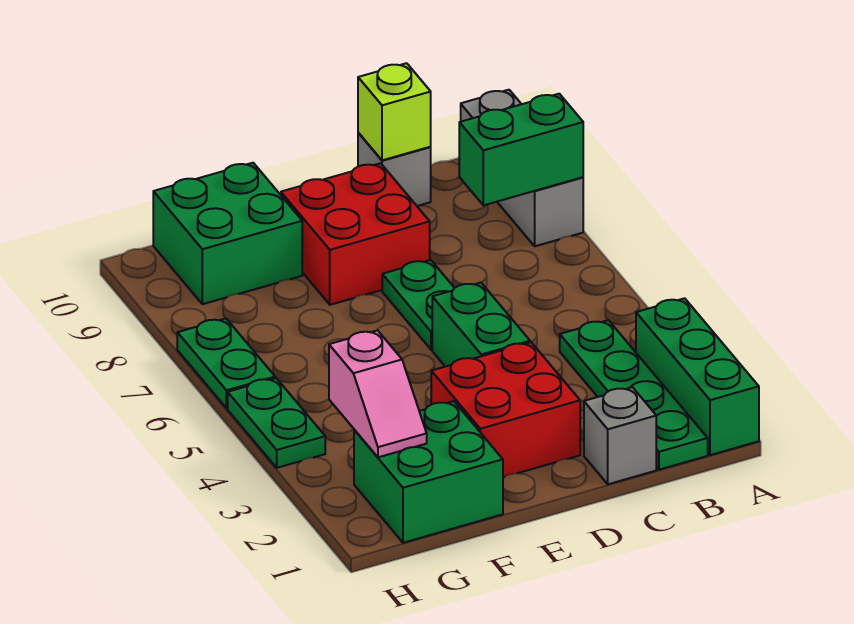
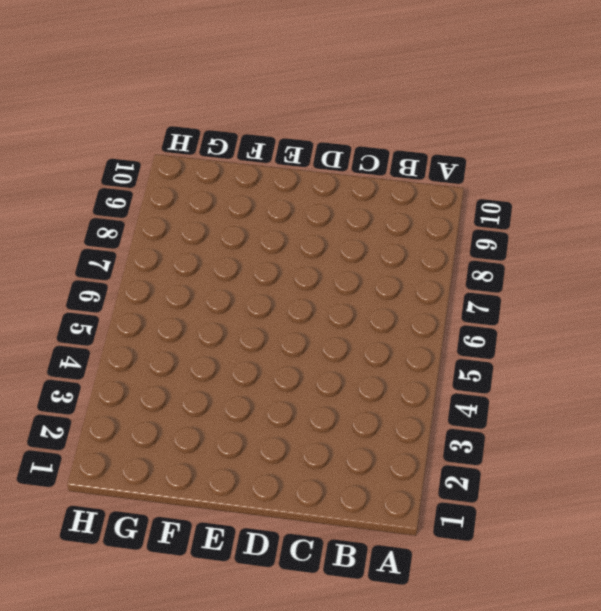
none -> green brick A1:A3 level 1
none -> grey brick A8:A10 level 1
none -> green plate B1:B4 level 1

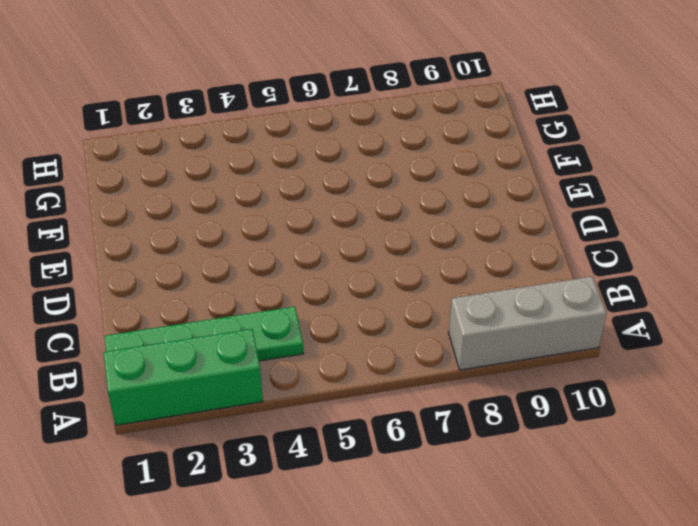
none -> grey brick C1 level 1
none -> grey brick C10 level 1
none -> red brick D2:E3 level 1

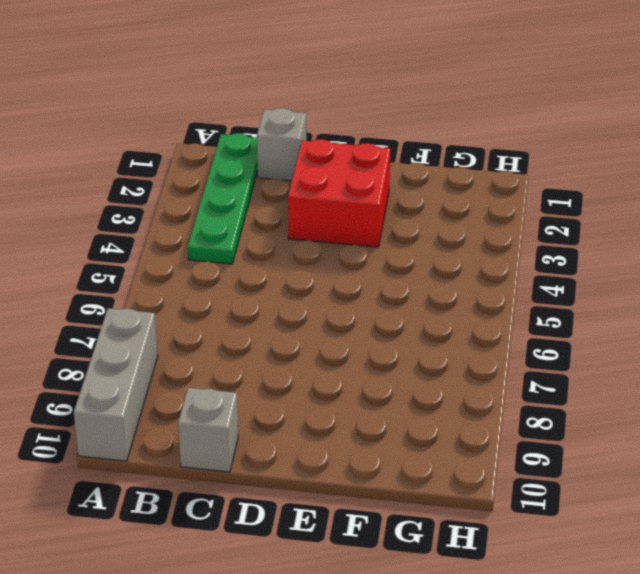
none -> green brick A1:A3 level 1
none -> green brick D4:D5 level 1
none -> green plate D6:D7 level 1

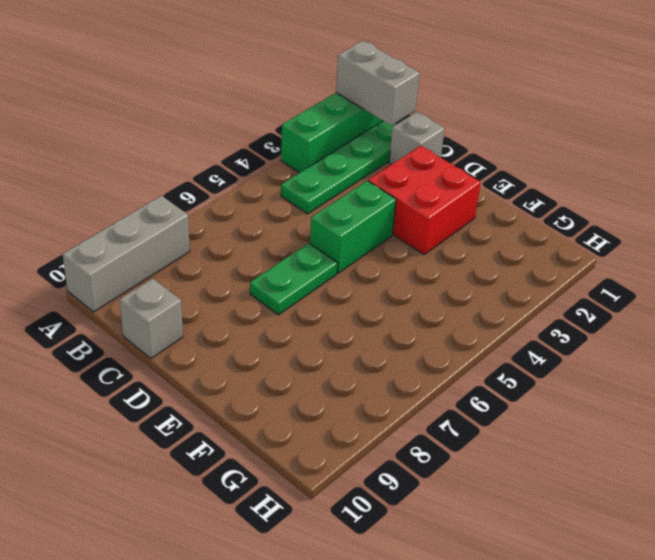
grey brick A1:B1 level 2 -> none
none -> red brick D8:E9 level 1
none -> green brick F1:G2 level 1
none -> green brick F9:G10 level 1

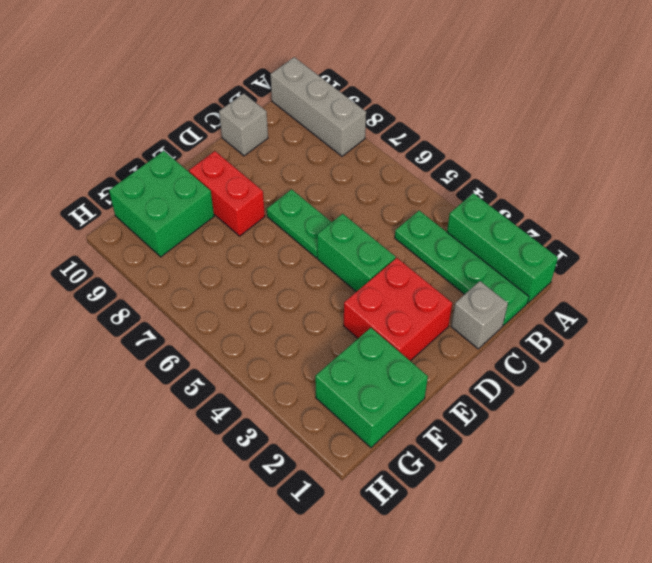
red brick E8:E9 level 1 -> red brick D8:E9 level 1
none -> green plate H4:H5 level 1
none -> green plate H6:H7 level 1
none -> green brick A8:B8 level 2

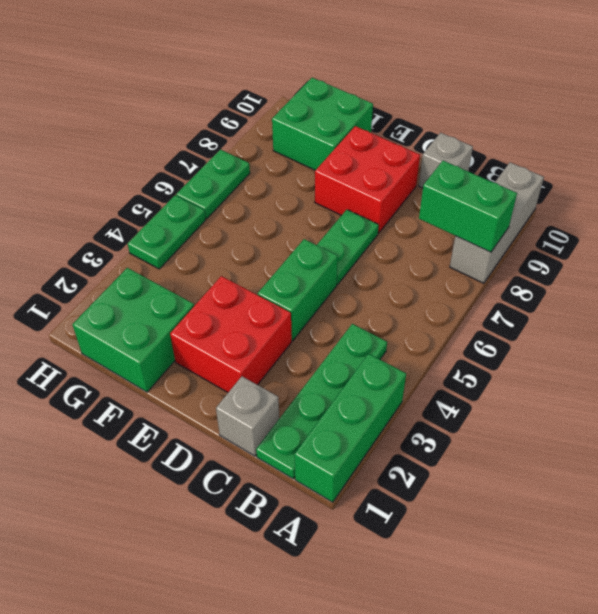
none -> lime brick C10 level 2
none -> pink slope G2:G3 level 2 top 3

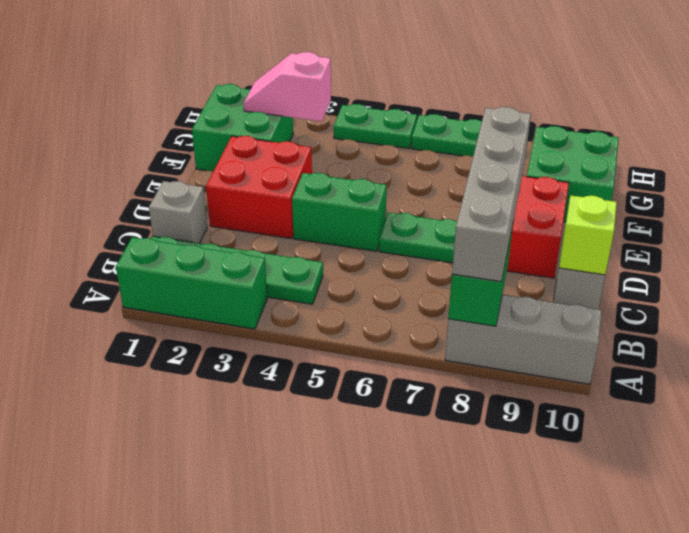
grey brick A8:D8 level 3 -> none

